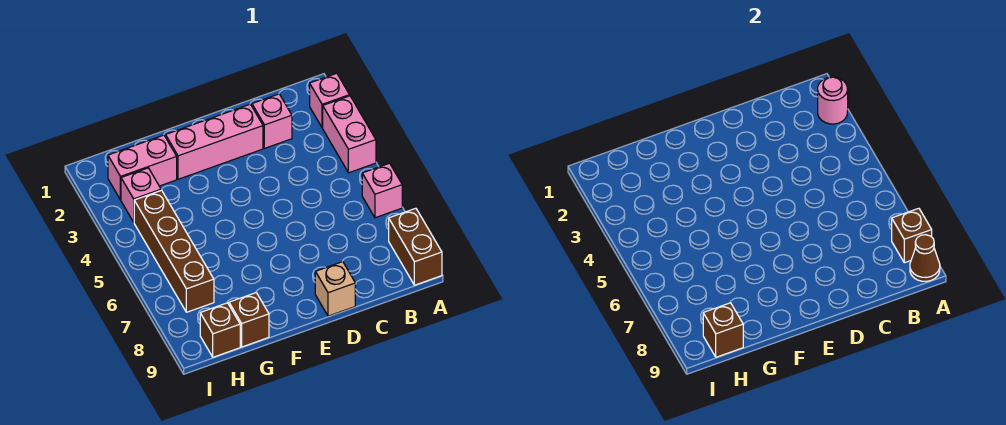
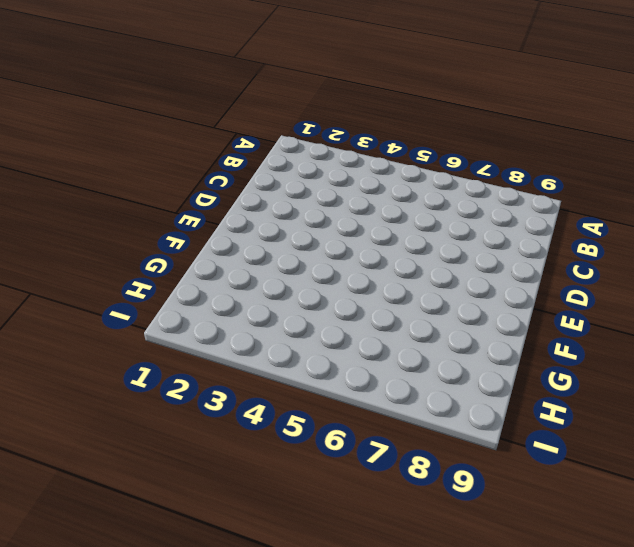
none -> pink brick A2 level 1
none -> pink brick A3:A4 level 1
none -> pink brick A6 level 1

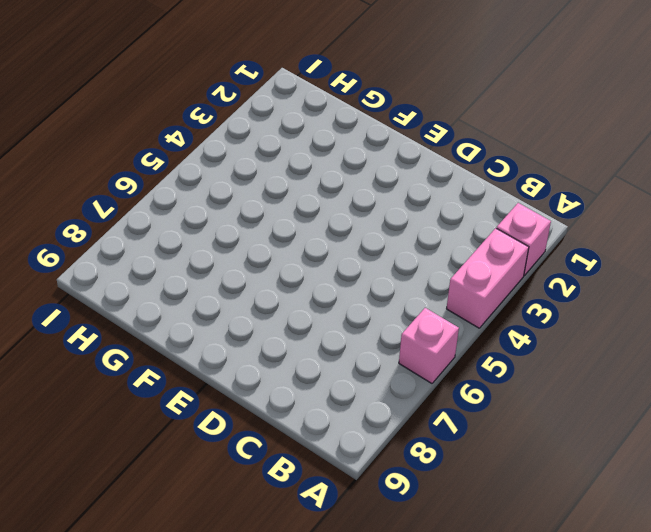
none -> brown brick A8:A9 level 1
none -> pink brick C2 level 1
none -> pink brick D2:F2 level 1

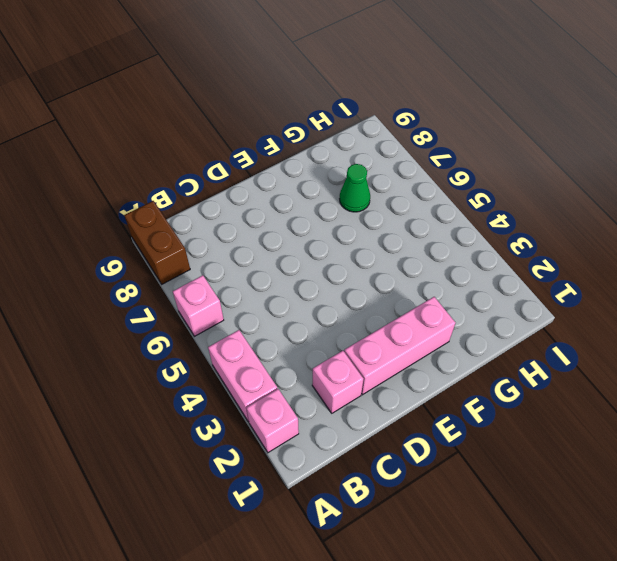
green cone G7 level 1 -> none
none -> tan brick D9 level 1
none -> pink brick G2:H2 level 1
none -> brown brick G9 level 1

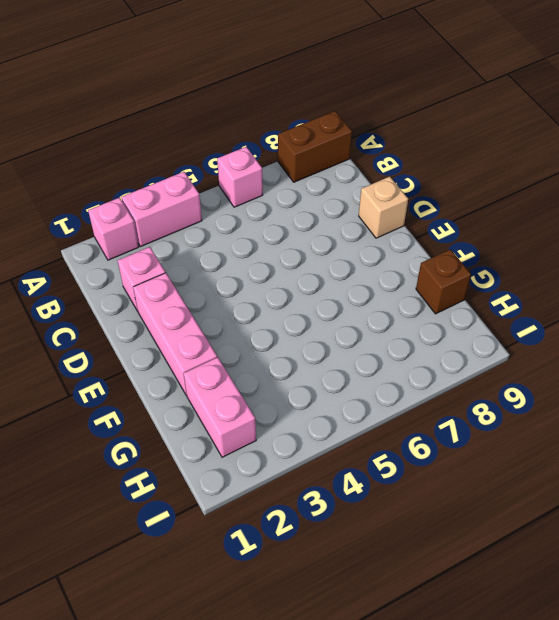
none -> pink brick H3 level 1
none -> brown brick H4:H7 level 1
none -> brown brick H9 level 1

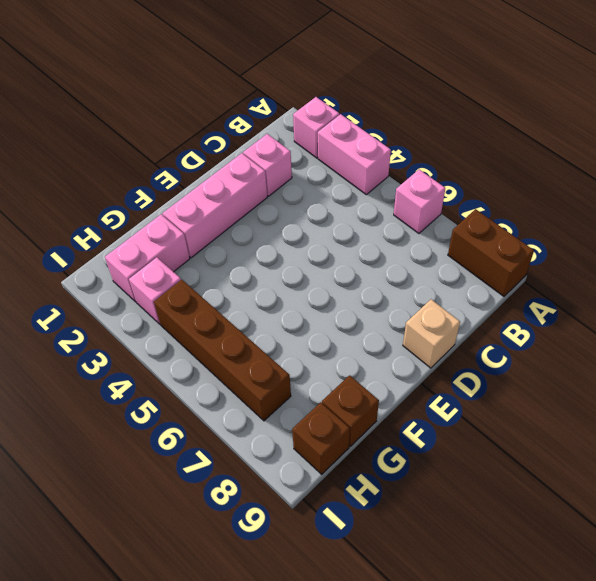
none -> pink round brick A2 level 2
none -> brown brick A8 level 2
none -> brown cone A9 level 2

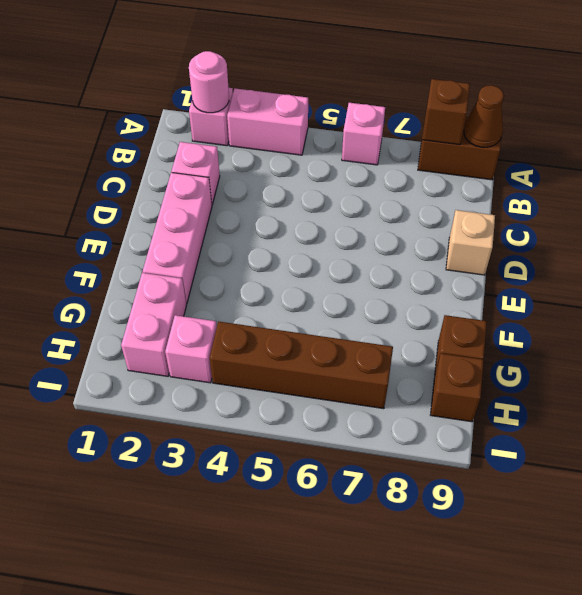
none -> brown brick H9 level 2

